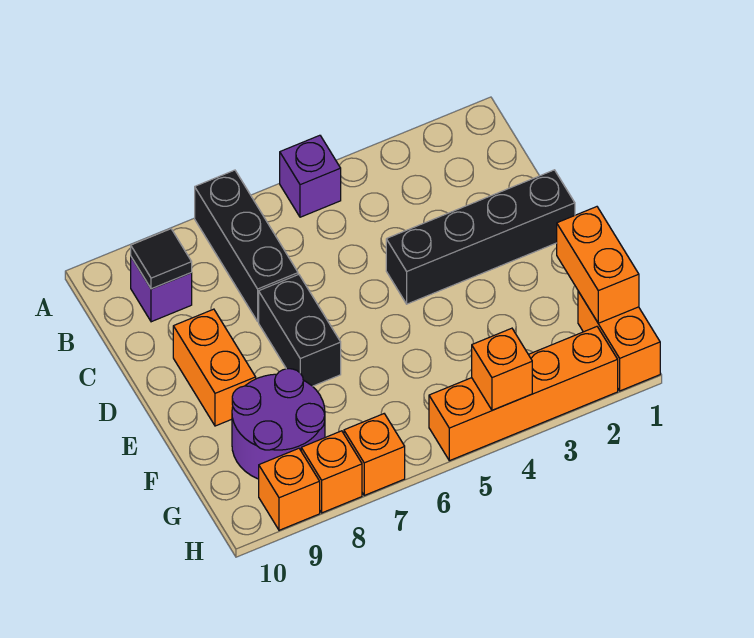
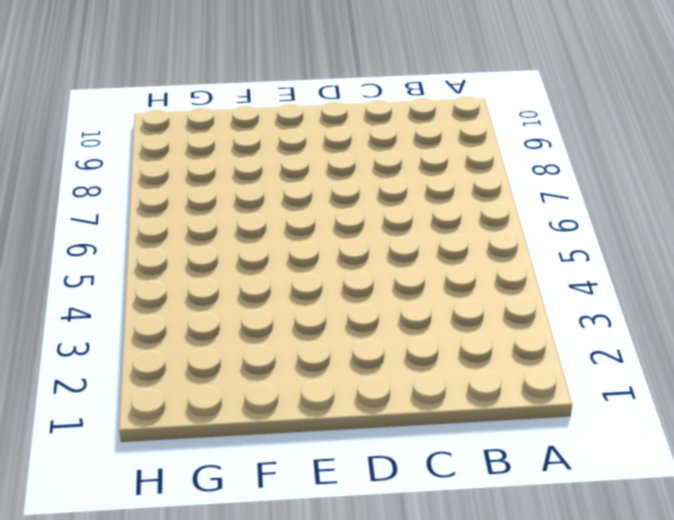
none -> purple brick A5 level 1
none -> black brick A7:C7 level 1
none -> purple brick B9 level 1

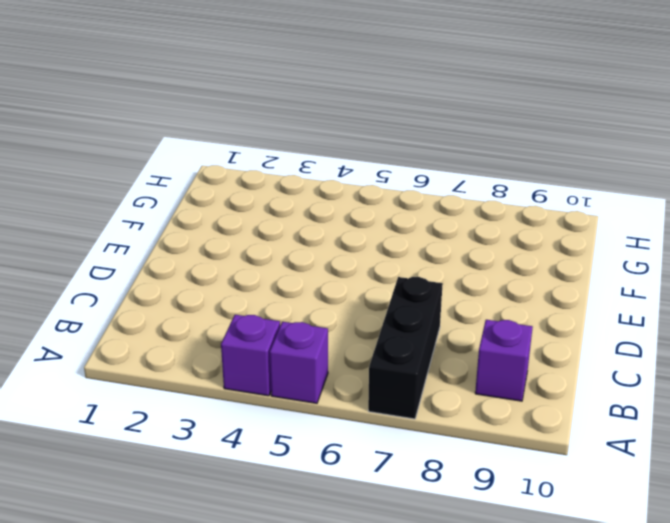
purple brick A4 level 1 -> none
none -> black brick D1:D4 level 1
none -> black brick D7:E7 level 1
none -> orange brick D9:E9 level 1

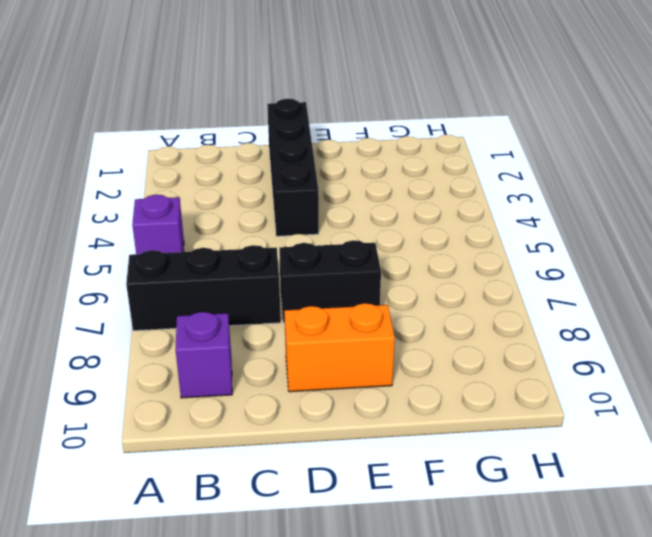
none -> purple round brick F8:G9 level 1
none -> orange brick G1:H1 level 1
none -> orange brick H2:H5 level 1

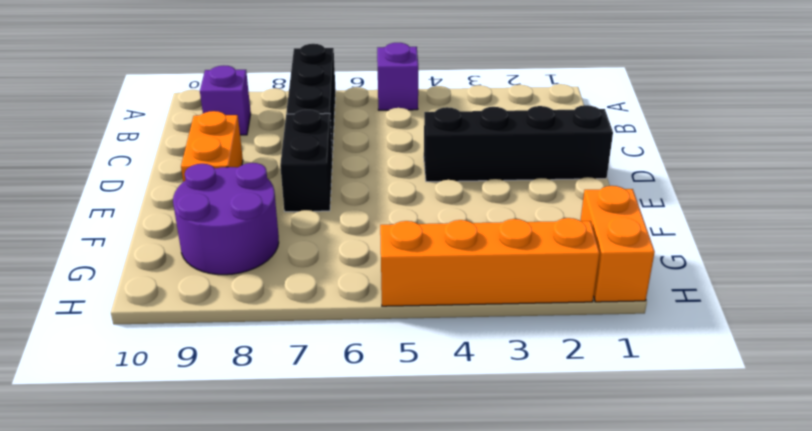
none -> orange brick H7 level 1
none -> orange brick H8 level 1
none -> orange brick H9 level 1

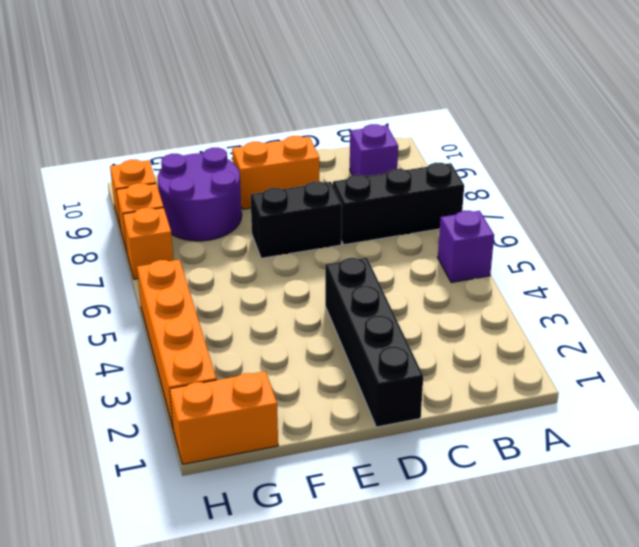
none -> black tile B9 level 2
none -> orange brick F1:G1 level 2
none -> orange brick H4 level 2

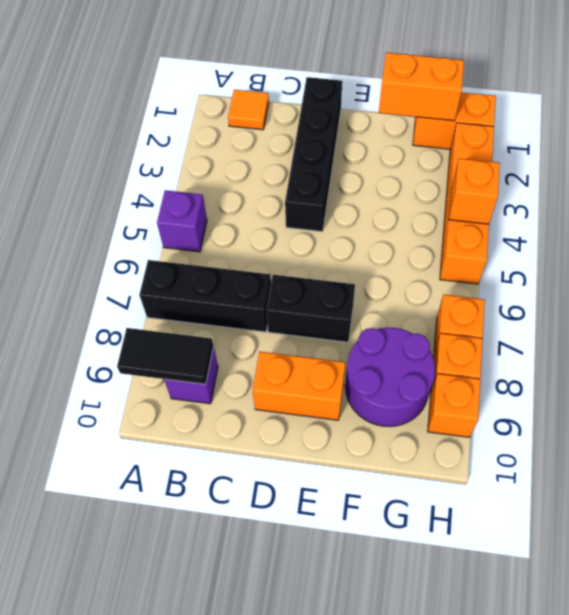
black tile A9:B9 level 2 -> black tile B9 level 2
orange tile B1 level 1 -> none

